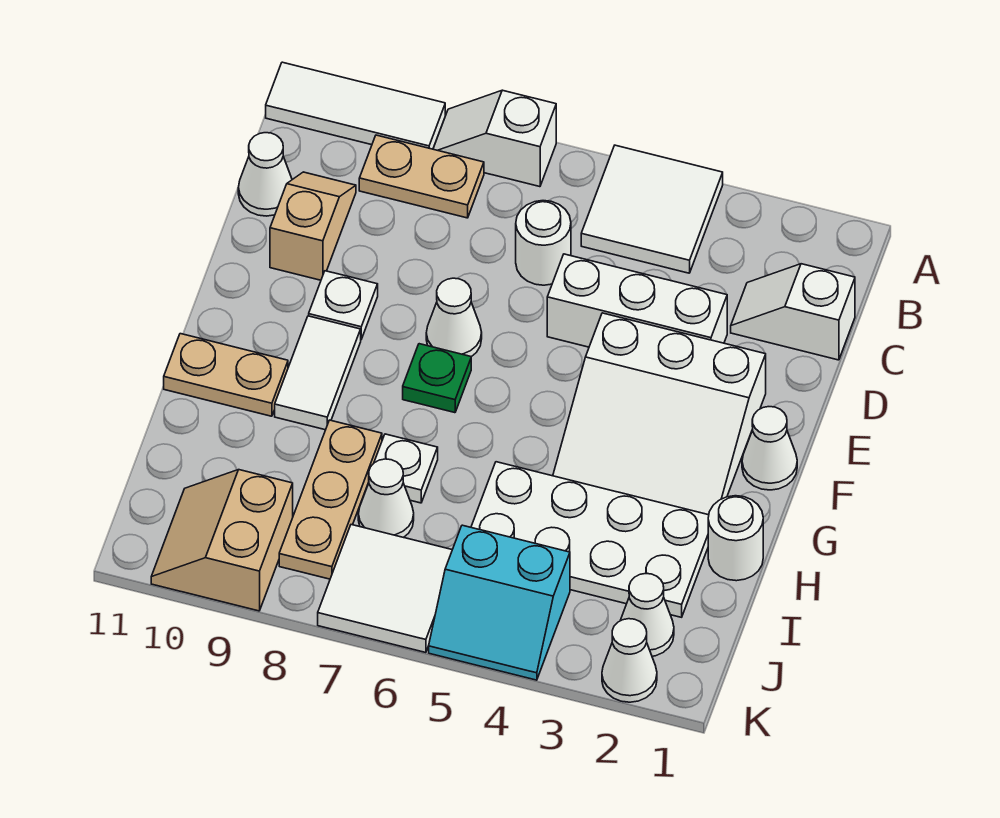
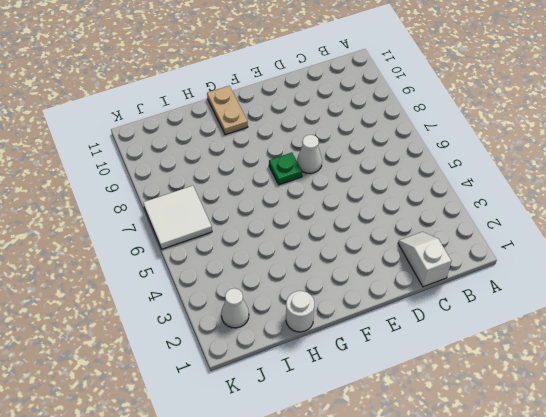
none -> white tile A4:B5 level 1
none -> white slope A7:A8 level 1 top 7
none -> white tile A9:A11 level 1

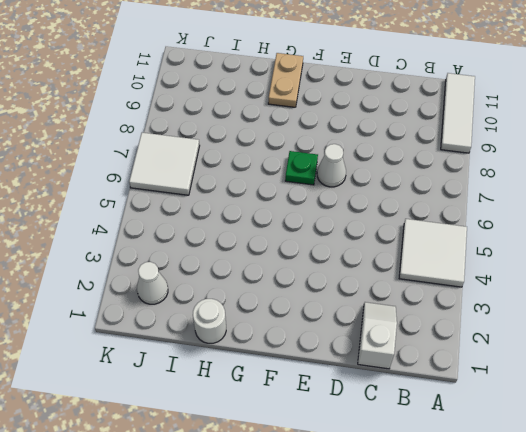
none -> white slope A7:A8 level 1 top 7
none -> tan plate B8:B9 level 1
none -> white round brick C6 level 1

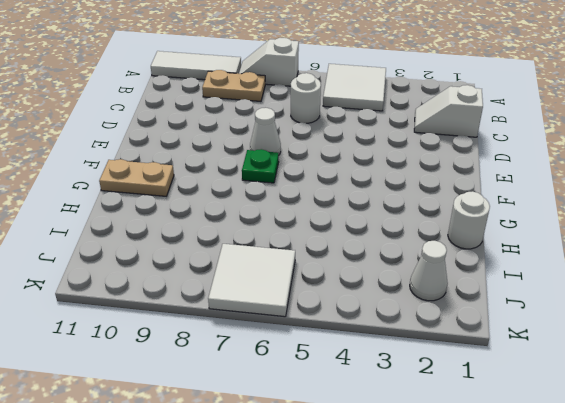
none -> tan slope C10:D10 level 1 top D
none -> white cone C11 level 1
none -> white brick D3:D5 level 1

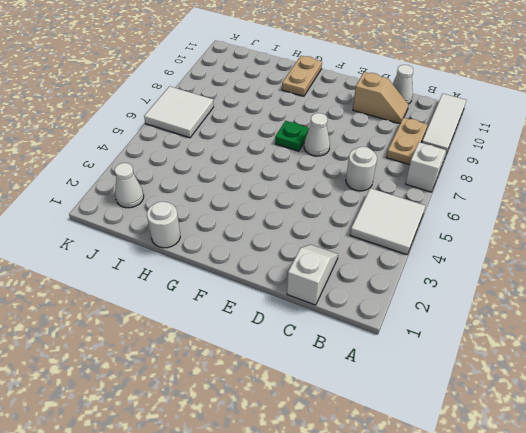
none -> white brick D3:D5 level 1
none -> white slope E2:G4 level 1 top E
none -> white plate E9 level 1

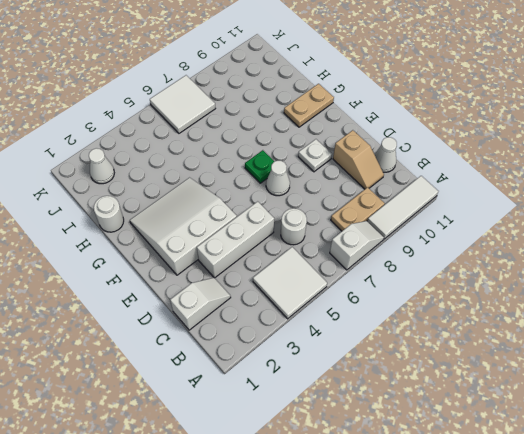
none -> white cone F1 level 1
none -> white tile F9:G9 level 1
none -> white plate H2:I5 level 1

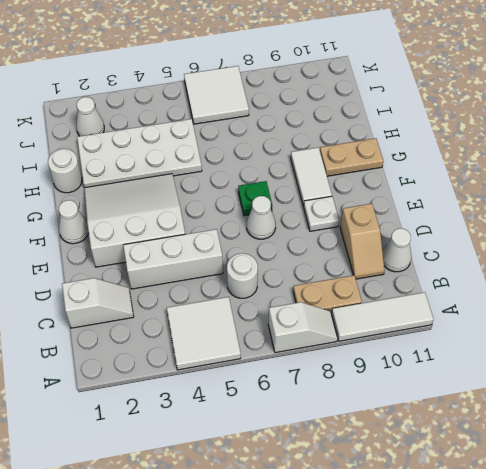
none -> white plate H7 level 1
none -> tan plate H8:J8 level 1
none -> white cone I7 level 1

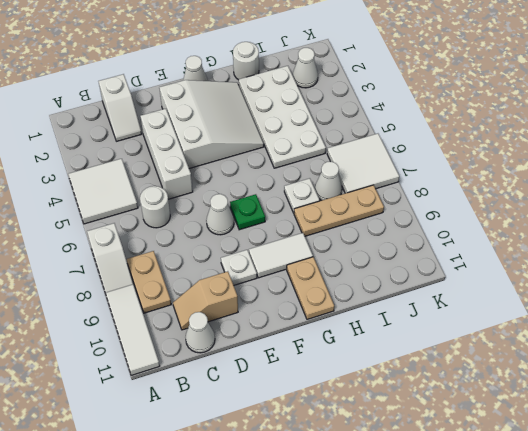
none -> cyan slope J4:K5 level 1 top J
none -> tan slope J9:K10 level 1 top 9
none -> white cone K2 level 1

